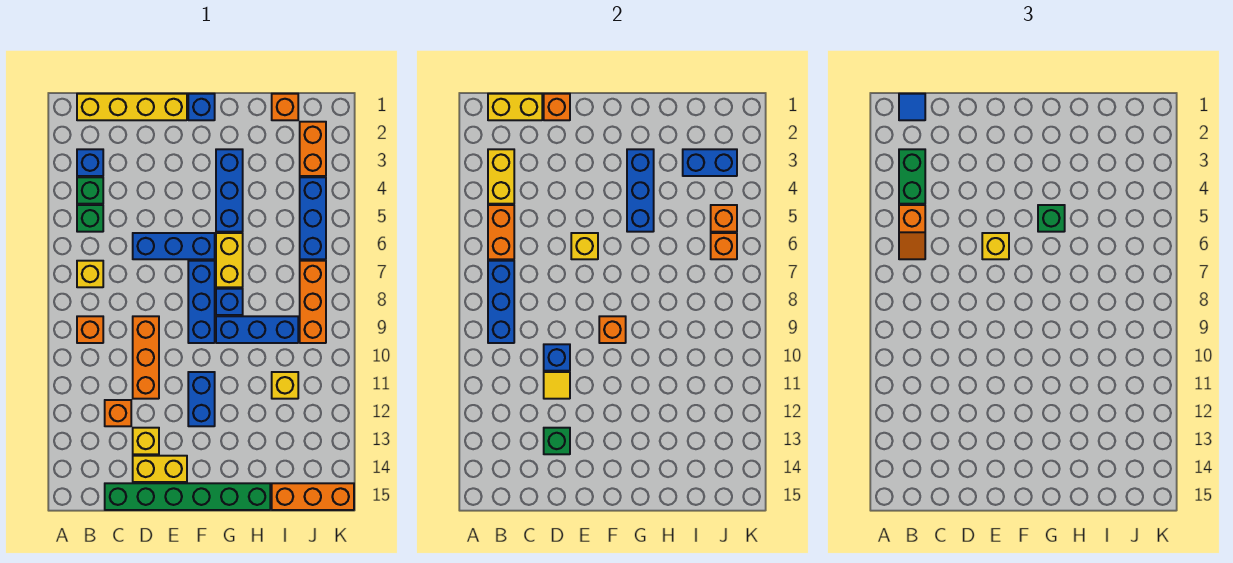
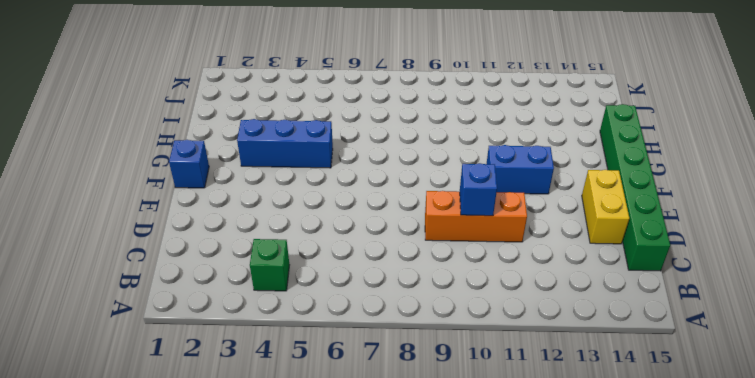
none -> yellow brick B1:E1 level 1
none -> blue brick B3 level 1
none -> green brick B5 level 1
none -> yellow brick B7 level 1

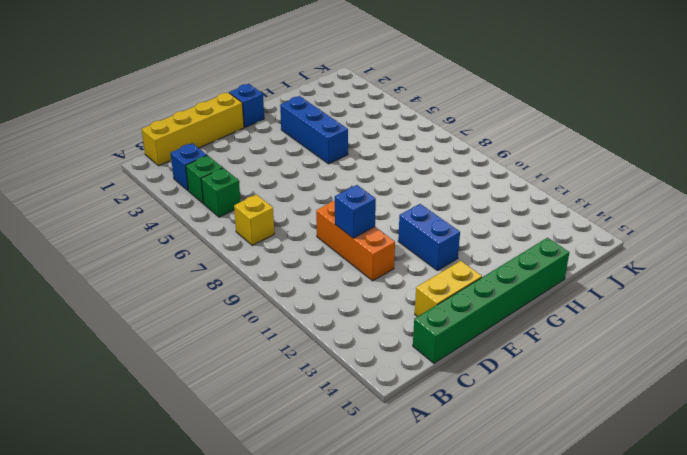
none -> orange brick B9 level 1
none -> orange brick C12 level 1
none -> blue brick D6:F6 level 1
none -> yellow brick D13 level 1

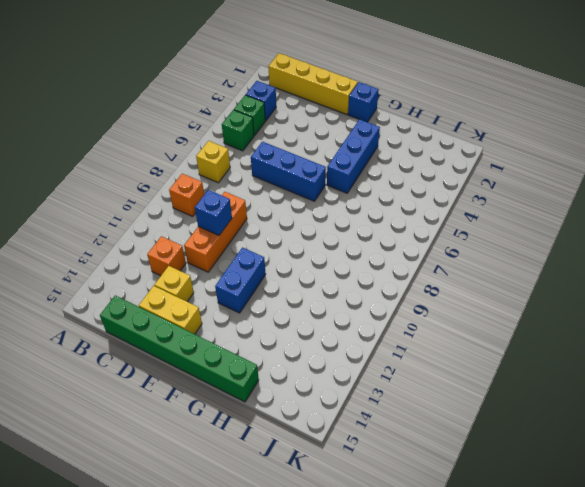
none -> blue brick F7:F9 level 1
none -> yellow brick G6:G7 level 1
none -> blue brick G8 level 1
none -> blue brick G9:I9 level 1

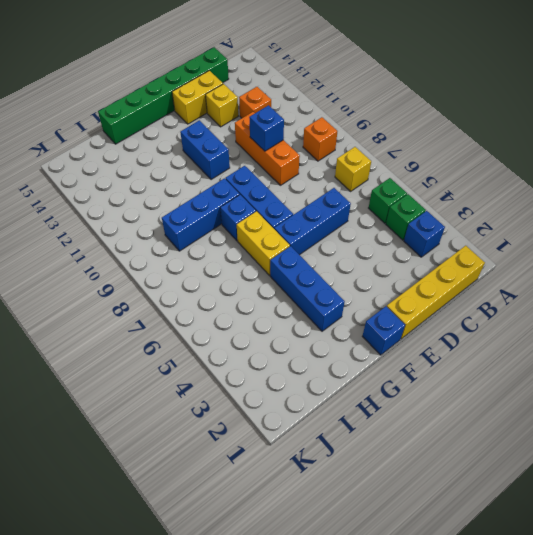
none -> orange brick I1 level 1
none -> yellow brick I11 level 1
none -> orange brick I15:K15 level 1
none -> orange brick J2:J3 level 1

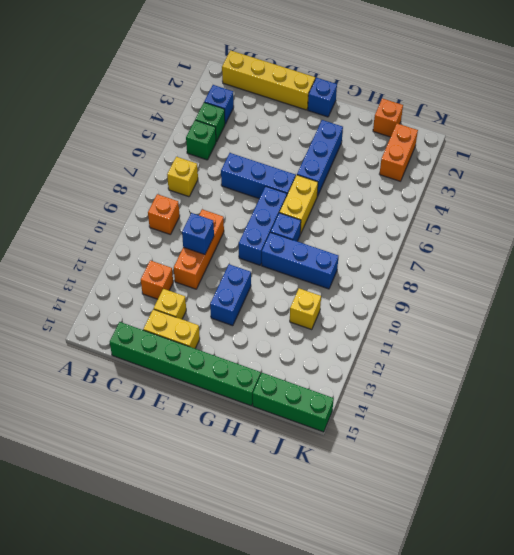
green brick I15:K15 level 1 -> orange brick I15:K15 level 1
none -> blue brick J4:J6 level 1
none -> orange brick J7:J9 level 1
none -> yellow brick B1:C1 level 2
none -> yellow brick B3:B4 level 2

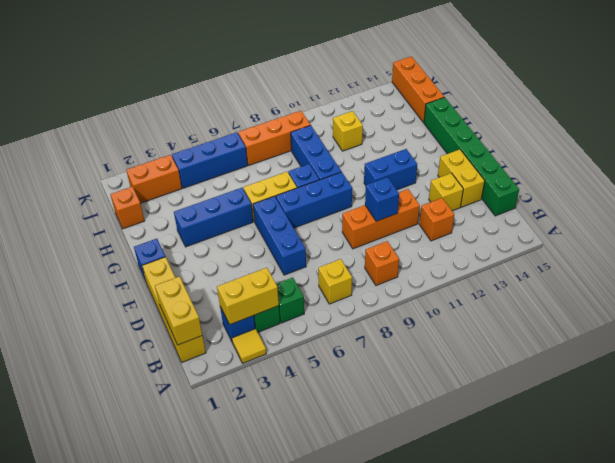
yellow tile A3 level 1 -> yellow tile D11 level 2
none -> orange brick B5:B6 level 2
none -> blue brick B7:B9 level 2
none -> orange brick D1 level 2
none -> green brick D13 level 2

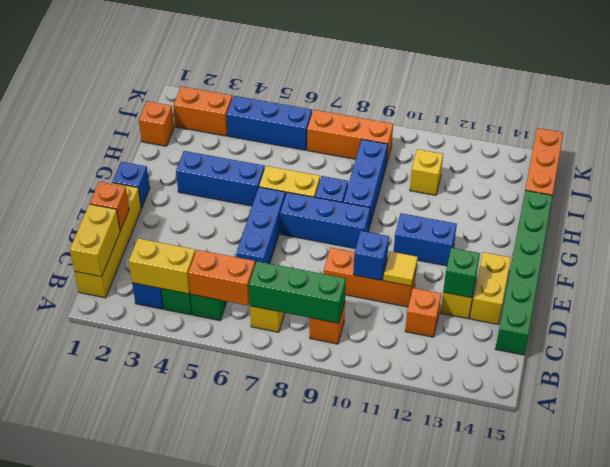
green brick B7:B9 level 2 -> blue brick B7:B9 level 2
none -> yellow brick E6 level 2
none -> orange brick F9 level 2
none -> blue brick G3:G5 level 2
none -> blue brick I3:J3 level 2

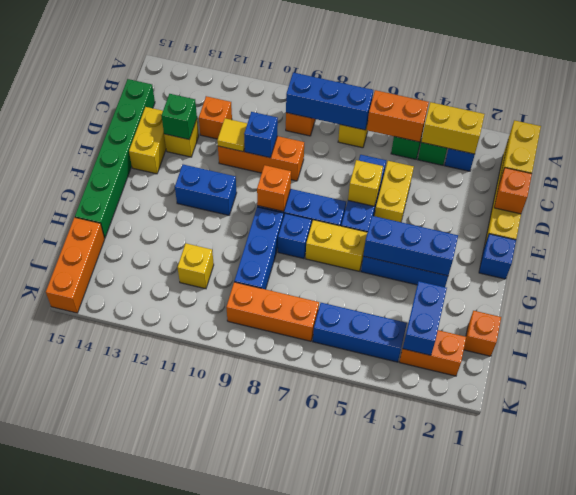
yellow brick D5:E5 level 1 -> none
none -> orange brick J5 level 2
none -> orange brick J6 level 2
none -> blue tile B1 level 3
none -> green brick B3:B4 level 3

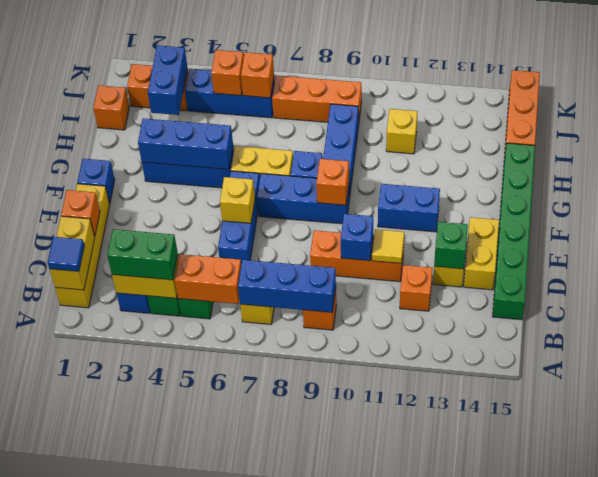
none -> orange slope B5:B6 level 3 top 5
none -> yellow brick E6 level 3
none -> green brick G5 level 3

